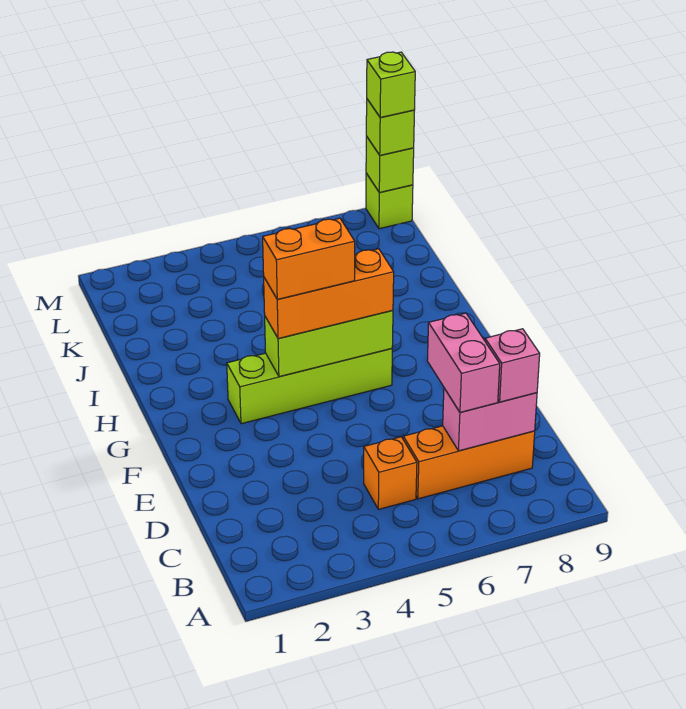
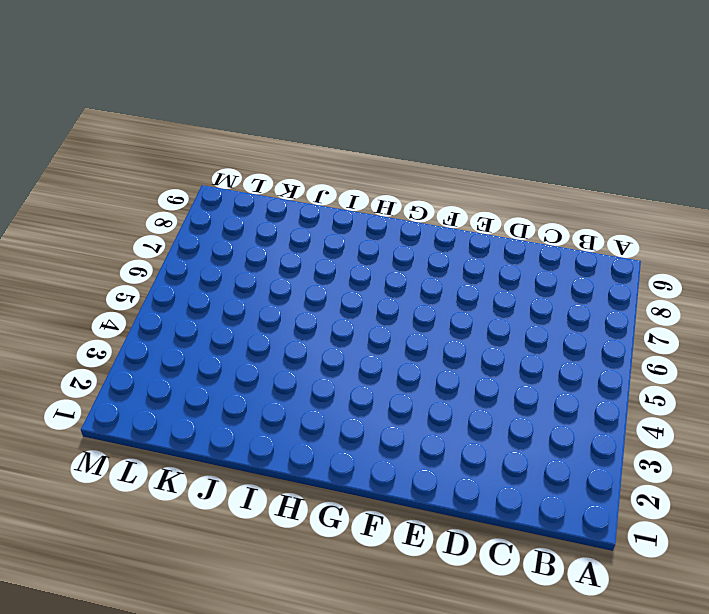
none -> orange brick C5 level 1
none -> orange brick C6:C8 level 1
none -> lime brick G3:G6 level 1

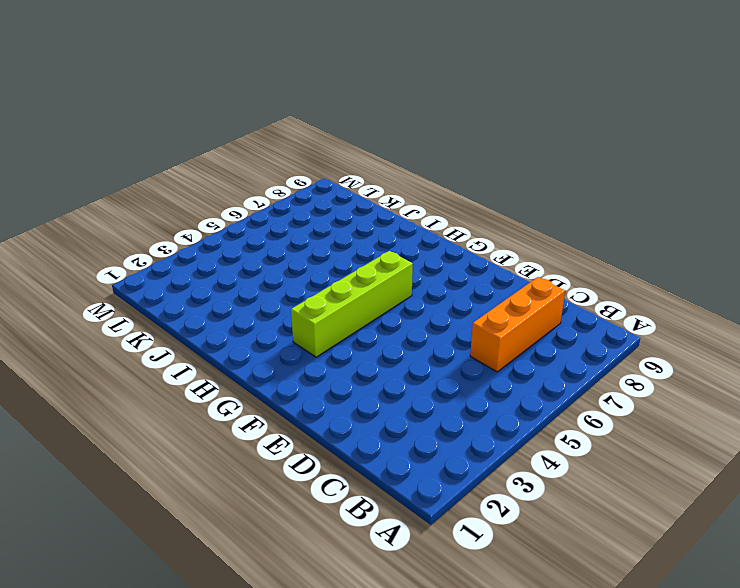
none -> orange brick C5 level 1
none -> lime brick M9 level 1
none -> pink brick C7:C8 level 2

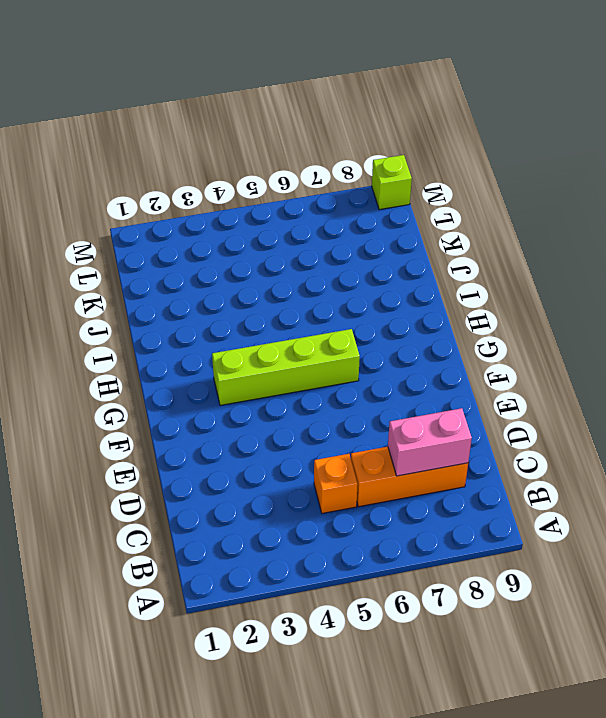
none -> lime brick G4:G6 level 2
none -> lime brick M9 level 2
none -> pink brick C7:D7 level 3

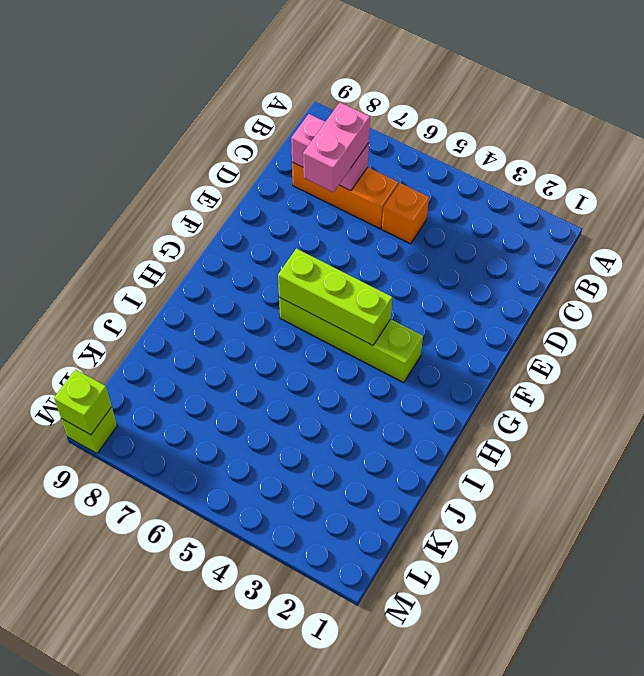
none -> pink brick C8 level 3
none -> orange brick G4:G6 level 3
none -> lime brick M9 level 3

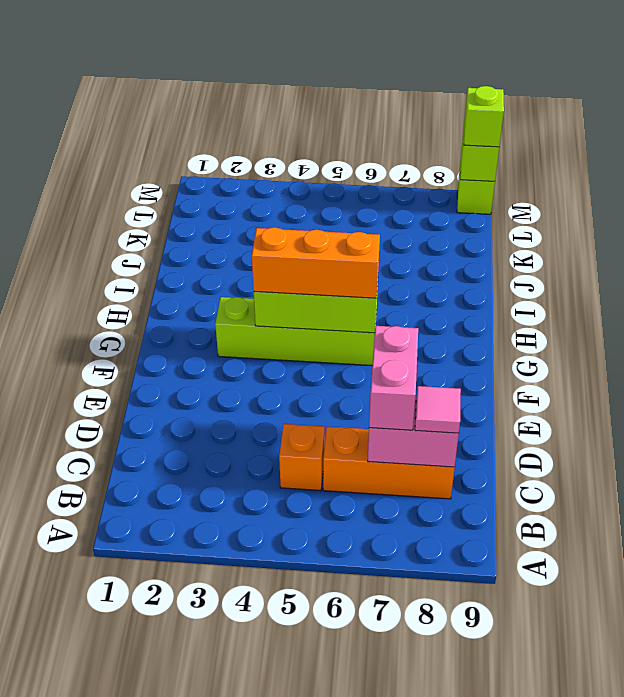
pink tile C8 level 3 -> pink brick C8 level 3
none -> orange brick G4:G5 level 4
none -> lime brick M9 level 4

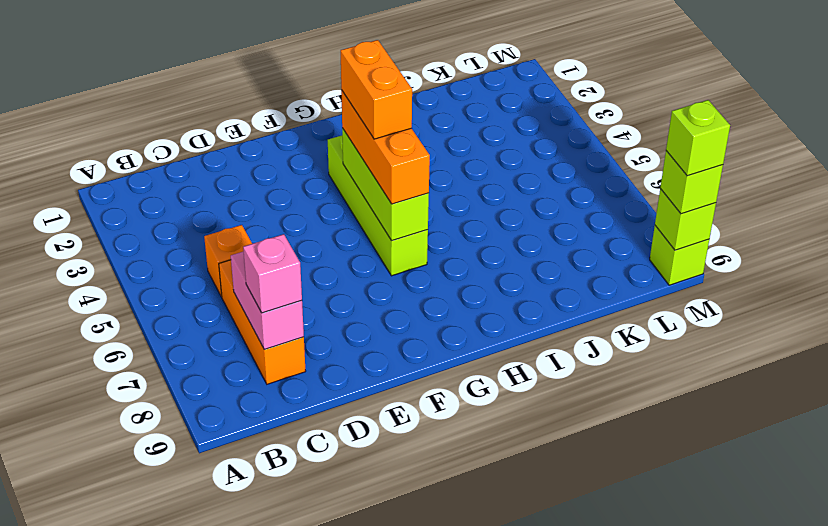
none -> pink brick C7:D7 level 3

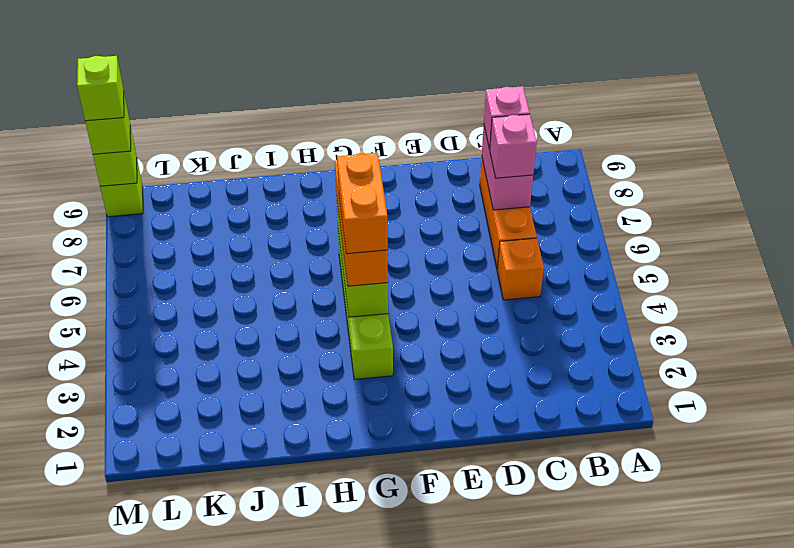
pink brick C7 level 3 -> pink brick C7:D7 level 3

